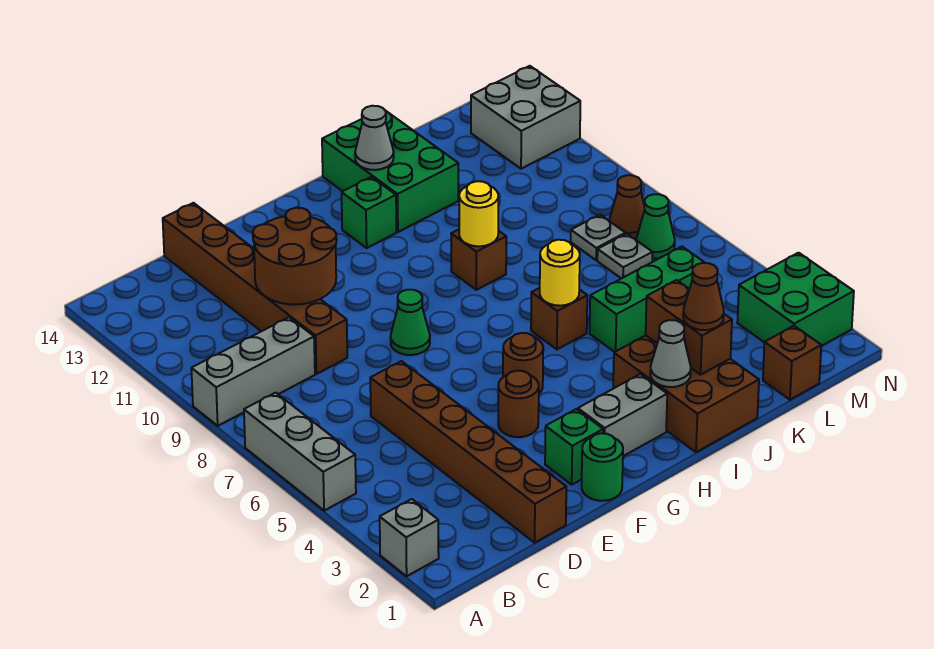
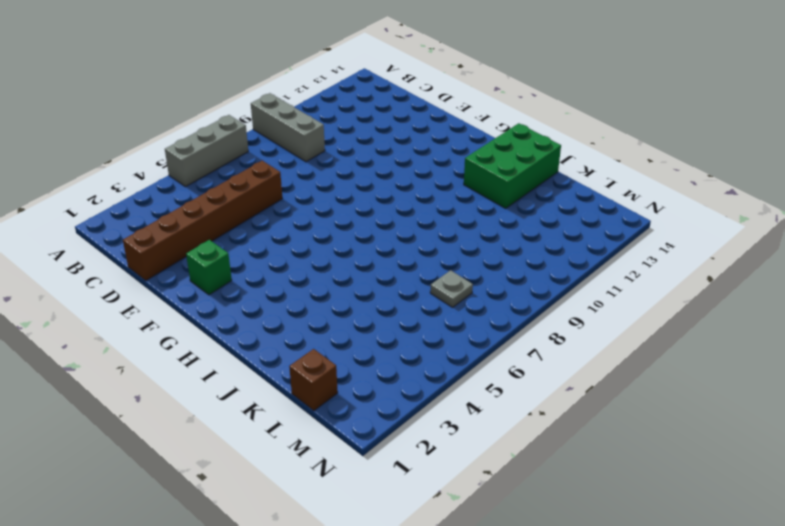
none -> grey brick A2 level 1
none -> brown brick D9:D14 level 1
none -> green round brick F1 level 1
none -> brown round brick F4 level 1

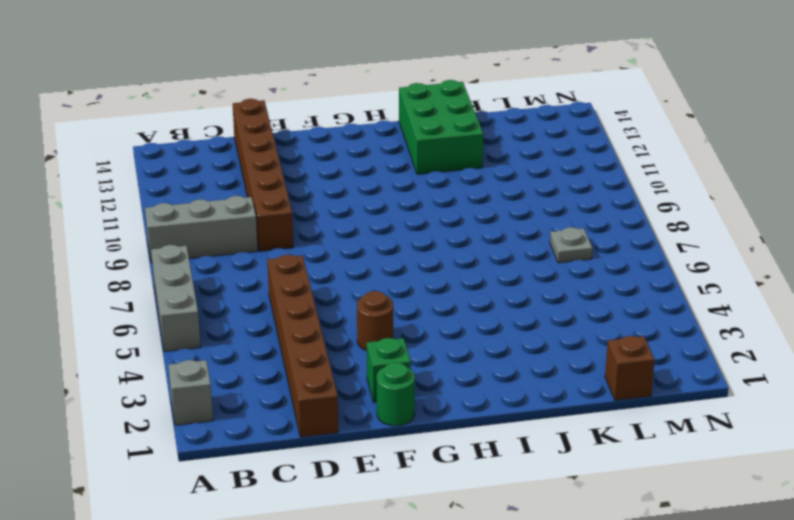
none -> green cone F8 level 1
none -> grey brick G2:H2 level 1
none -> brown round brick G5 level 1
none -> green brick H12 level 1

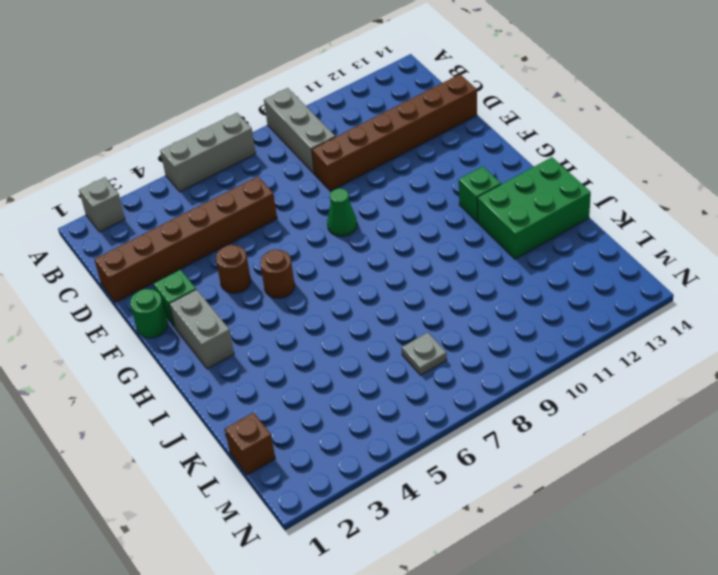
none -> brown brick I1:J3 level 1
none -> brown brick I6 level 1
none -> brown brick I9 level 1
none -> green brick J5:L5 level 1

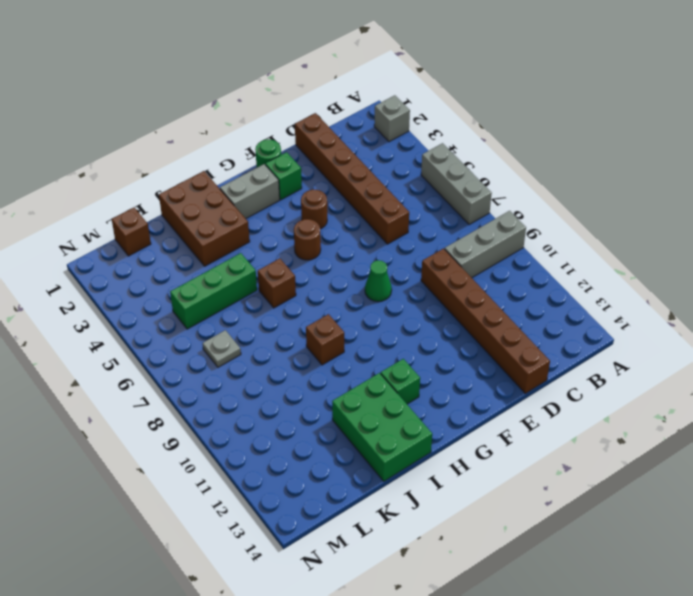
none -> grey plate L8 level 1
none -> green brick M2:N3 level 1
none -> green cone M7 level 1
none -> brown cone M8 level 1

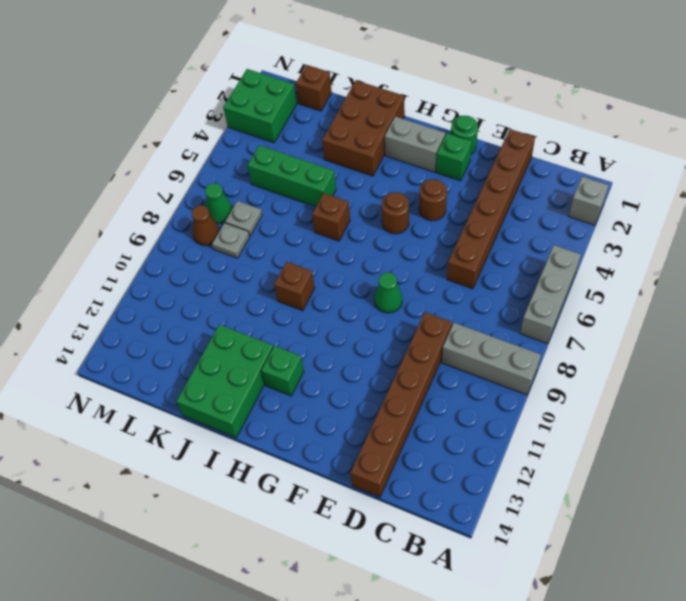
none -> grey brick M12:N13 level 1
none -> brown round brick D10:E11 level 2
none -> grey cone I2 level 2
none -> yellow round brick I6 level 2

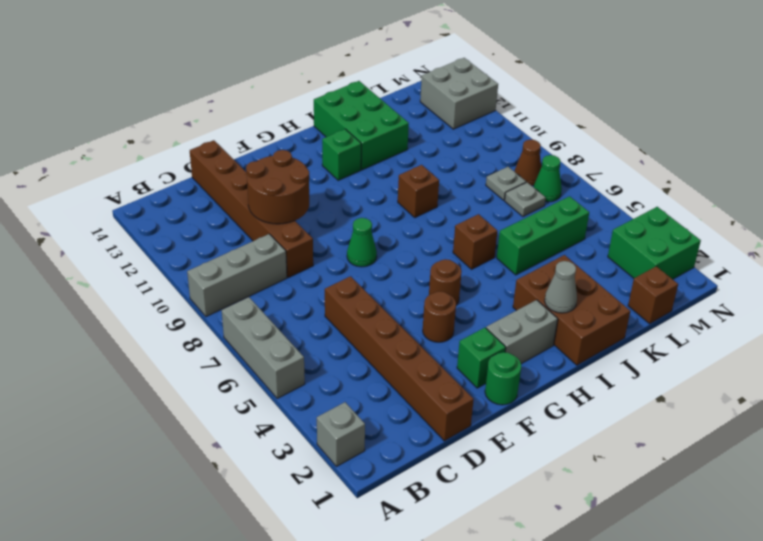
none -> yellow round brick I6 level 2
none -> yellow round brick I9 level 2
none -> grey cone I13 level 2
none -> brown brick J2:J3 level 2

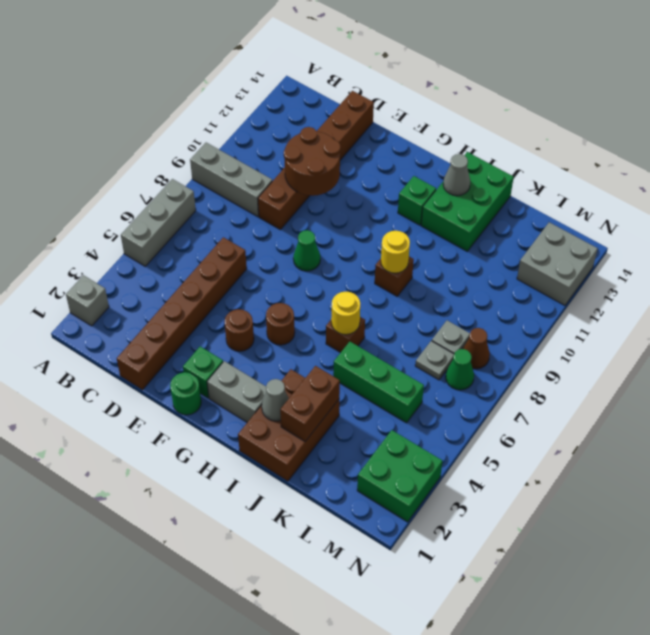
none -> brown brick L1 level 1
none -> brown cone J2 level 3

